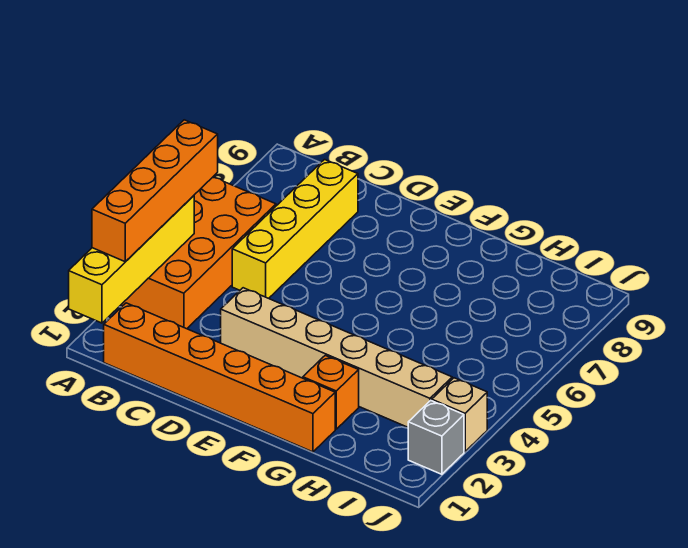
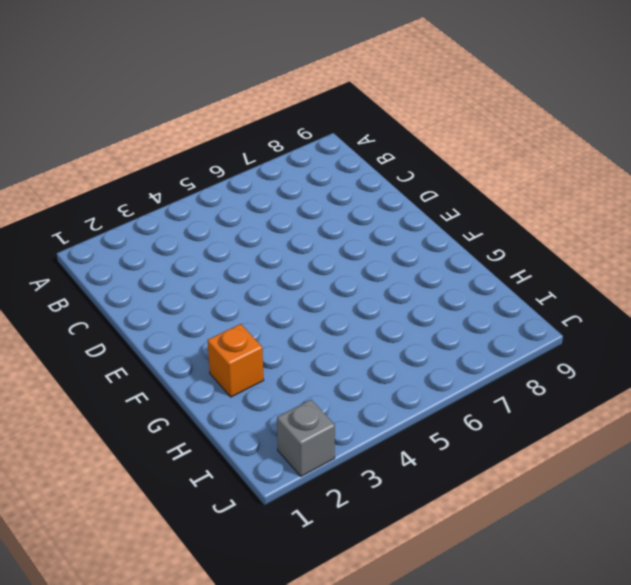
none -> orange brick A3:B6 level 1
none -> orange brick B1:G1 level 1

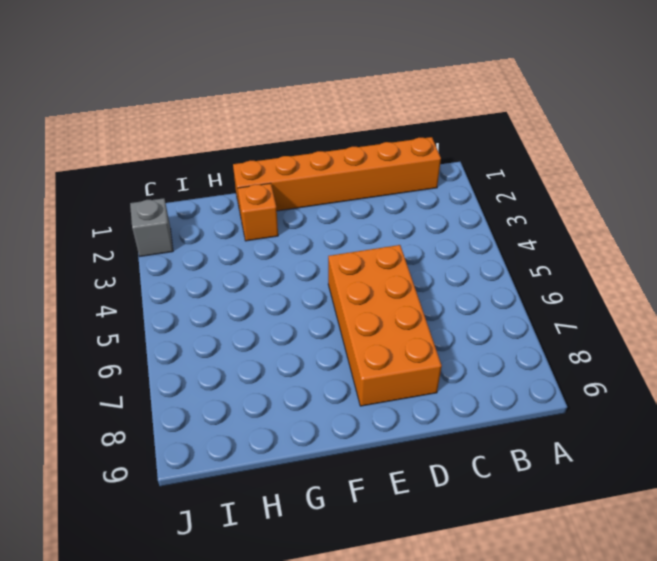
orange brick D5:E8 level 1 -> orange brick A3:B6 level 1
none -> yellow brick C5:C8 level 1
none -> tan brick D3:I3 level 1

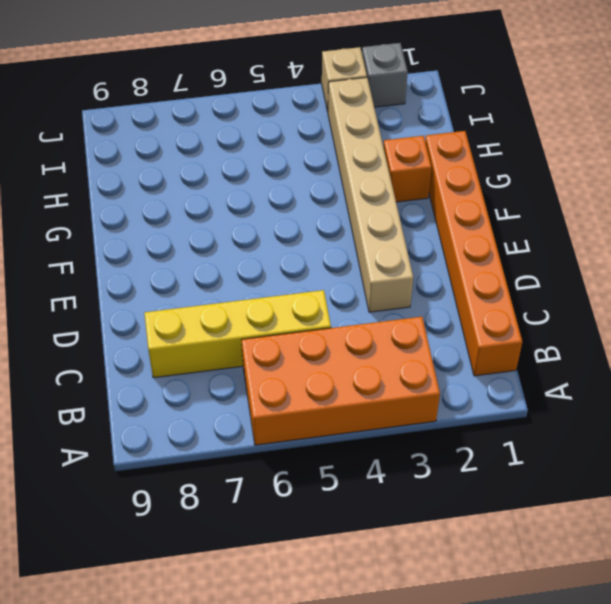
none -> yellow brick A1:A4 level 2
none -> orange brick A2:A5 level 3

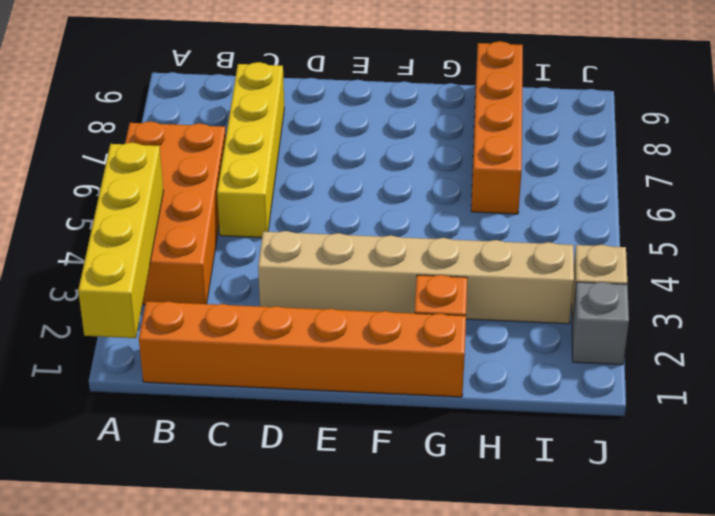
orange brick H6:H9 level 1 -> orange brick A2:A5 level 3

